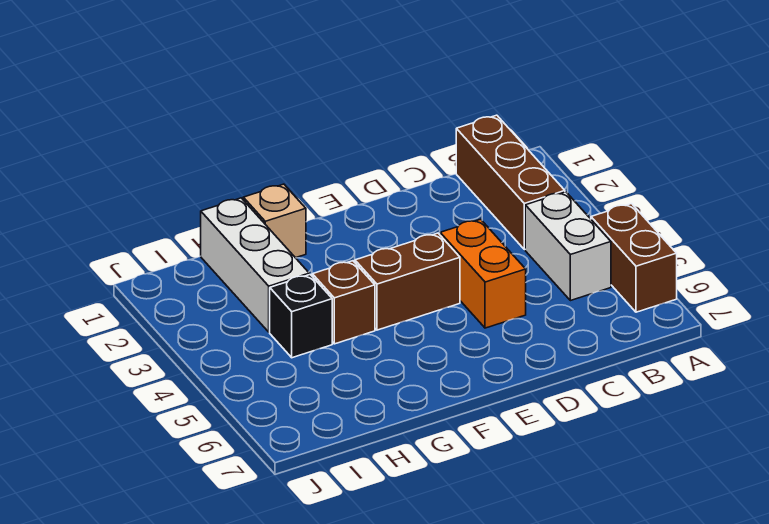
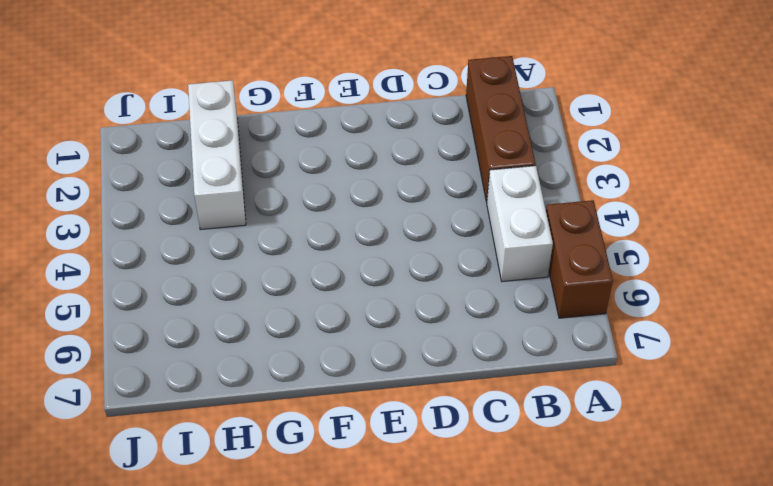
none -> orange brick D4:D5 level 1
none -> brown brick E4:F4 level 1

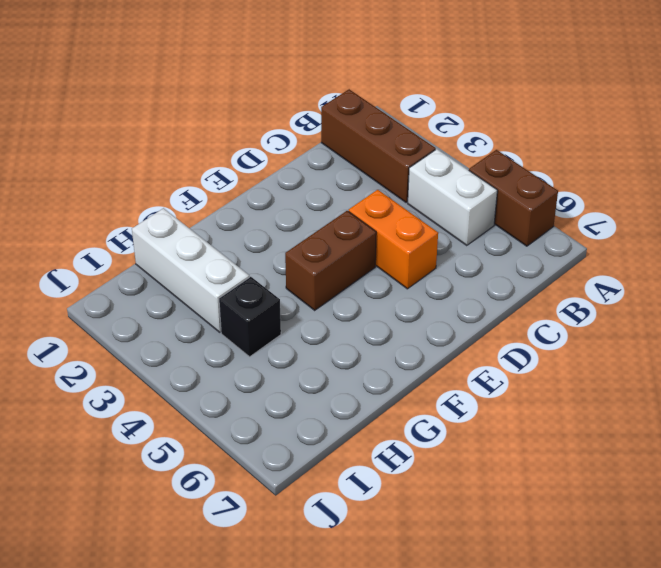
none -> tan brick G1 level 1
none -> brown brick G4 level 1

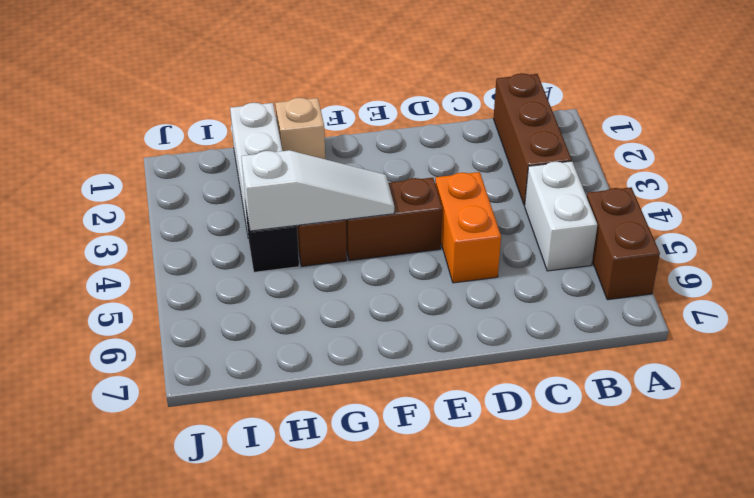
white slope F4:H4 level 2 top H -> none

